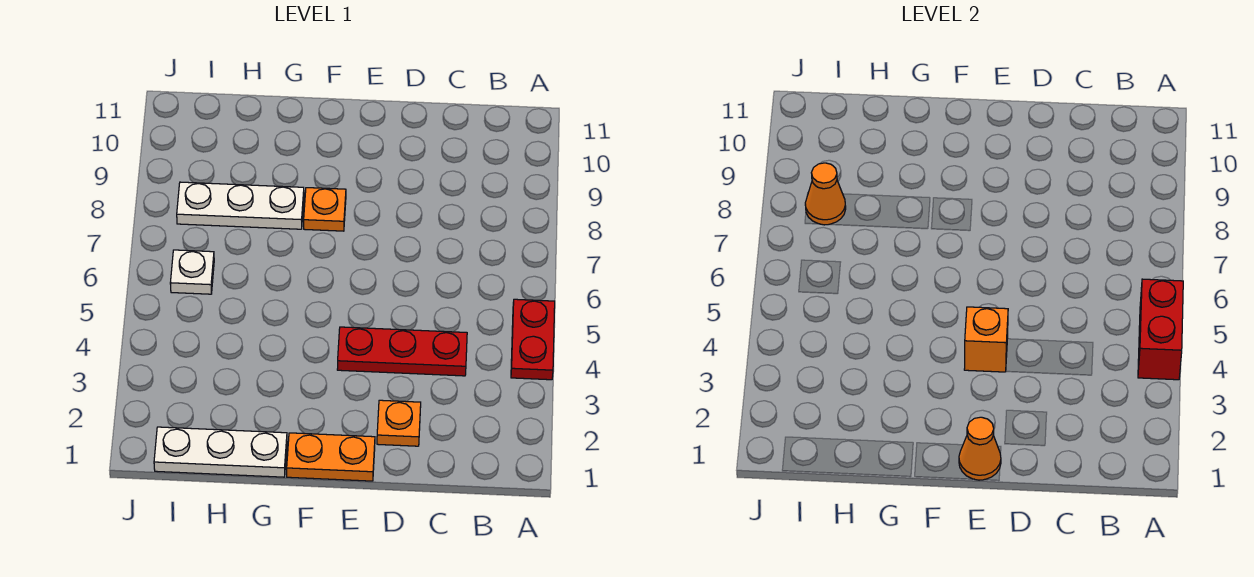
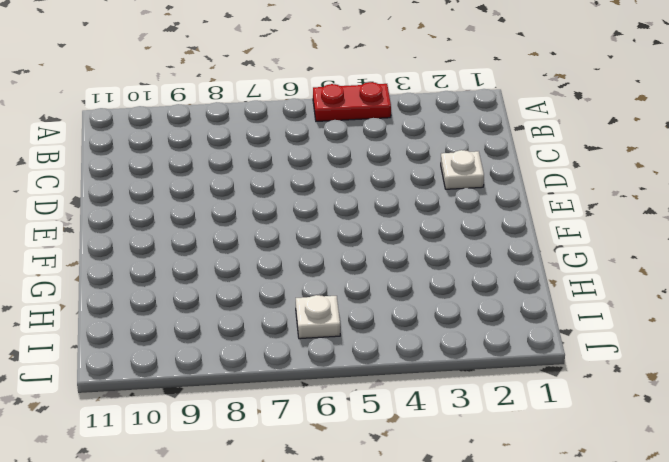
white plate D2 level 1 -> orange plate D2 level 1
none -> red plate C4:E4 level 1
none -> orange plate E1:F1 level 1
none -> orange plate F8 level 1

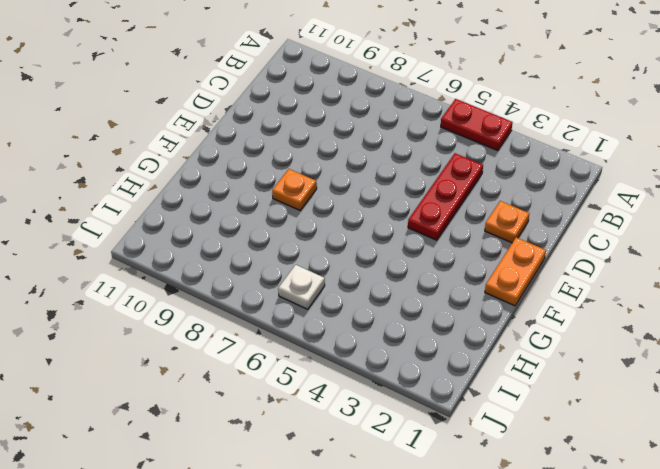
none -> white plate G1:I1 level 1
none -> white plate G8:I8 level 1
none -> red brick A4:A5 level 2

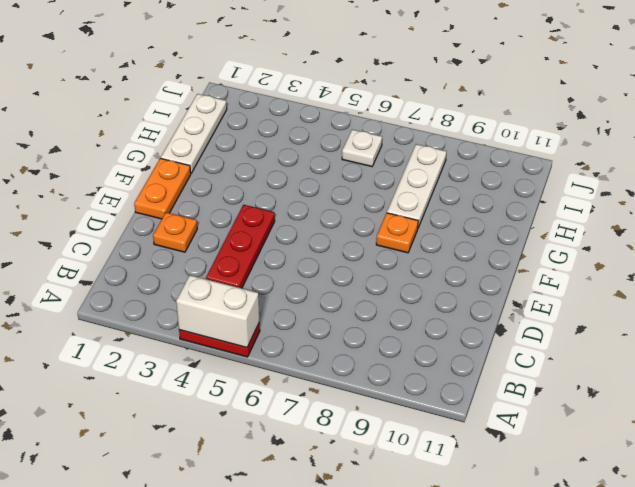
white brick A4:A5 level 2 -> red brick A4:A5 level 2
none -> orange cone E1 level 2
none -> orange brick E4 level 2
none -> orange cone I8 level 2

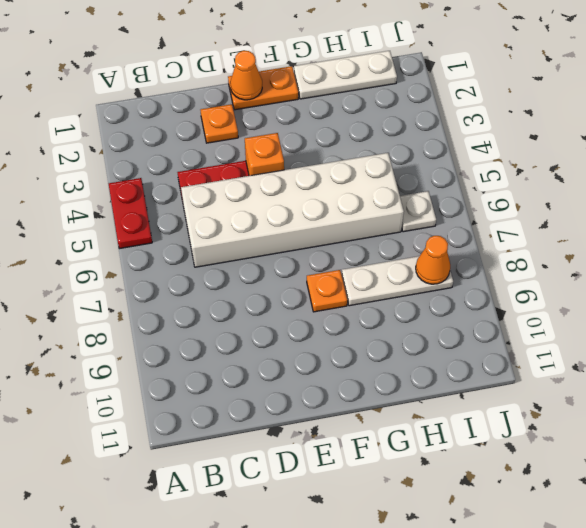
white brick C5:H6 level 1 -> none
none -> red brick A4:A5 level 2

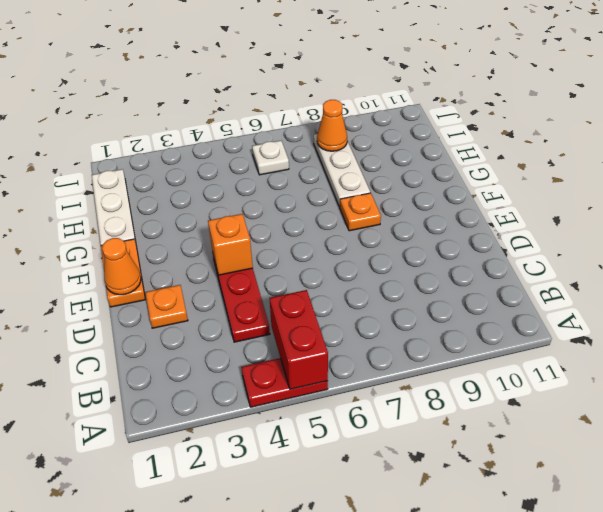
red brick A5:B5 level 2 -> red brick A4:A5 level 2

